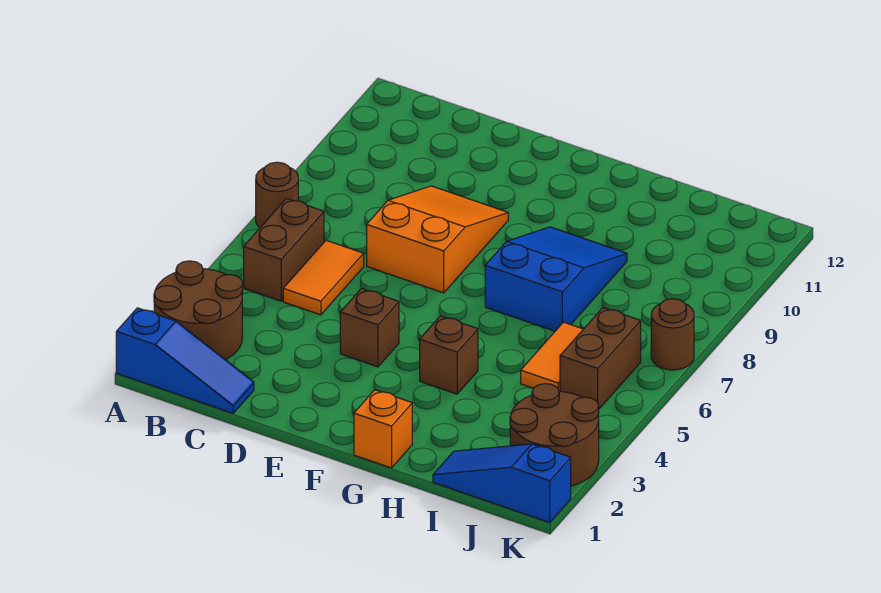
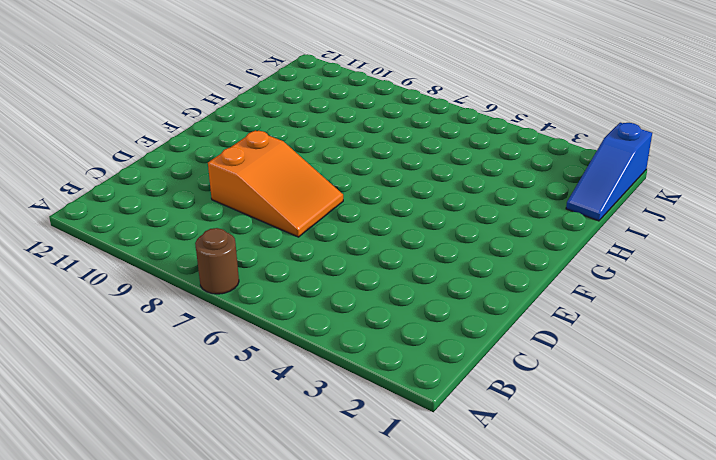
orange slope D7:E9 level 1 top 9 -> orange slope D7:E9 level 1 top 7
none -> blue slope A1:C1 level 1 top A
none -> brown round brick A2:B3 level 1
none -> brown brick B5:B6 level 1

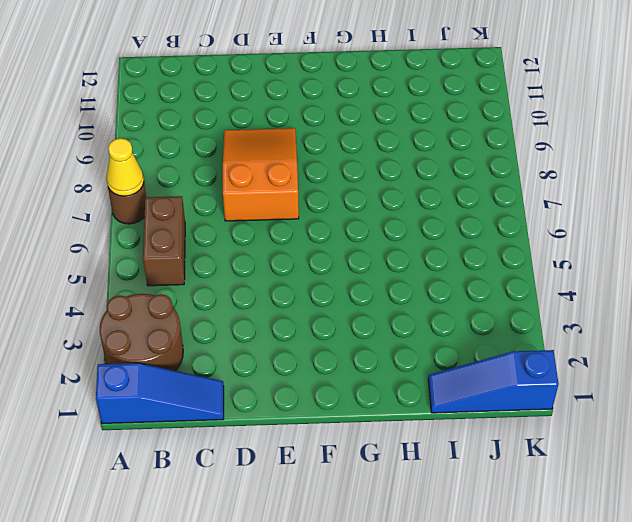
yellow cone A7 level 2 -> none
none -> orange tile C5:C6 level 1
none -> brown brick E4 level 1
none -> orange brick G1 level 1

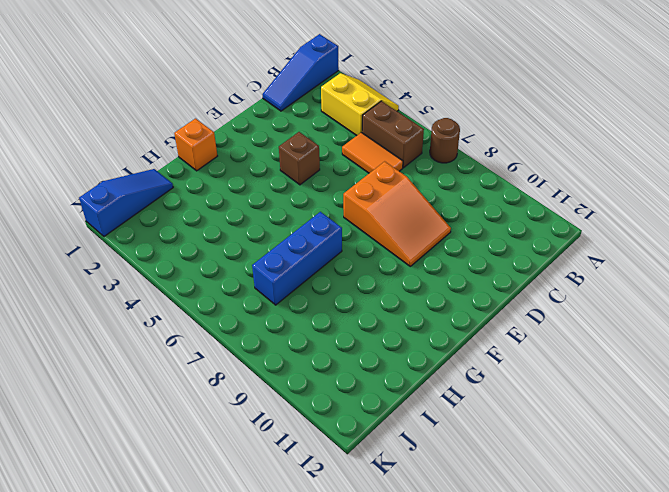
yellow slope A3:B4 level 1 top B -> brown round brick A2:B3 level 1
blue brick G7:I7 level 1 -> blue slope G7:H9 level 1 top 7
none -> brown brick G4 level 1
none -> orange tile I5:I6 level 1
none -> brown round brick J2:K3 level 1

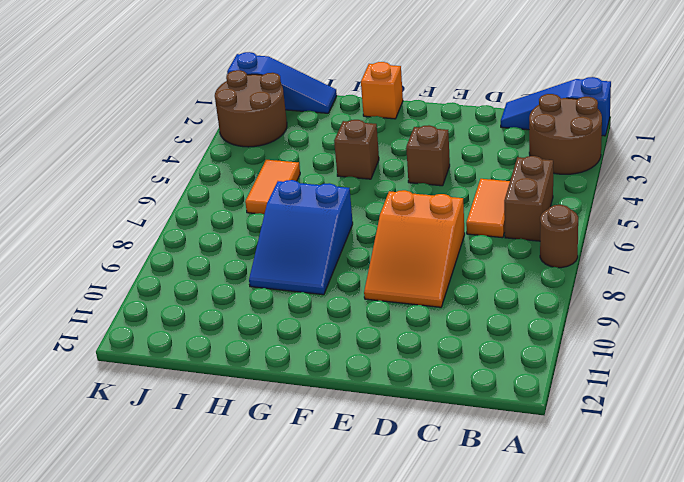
none -> brown brick J5:J6 level 1
none -> brown round brick K7 level 1

